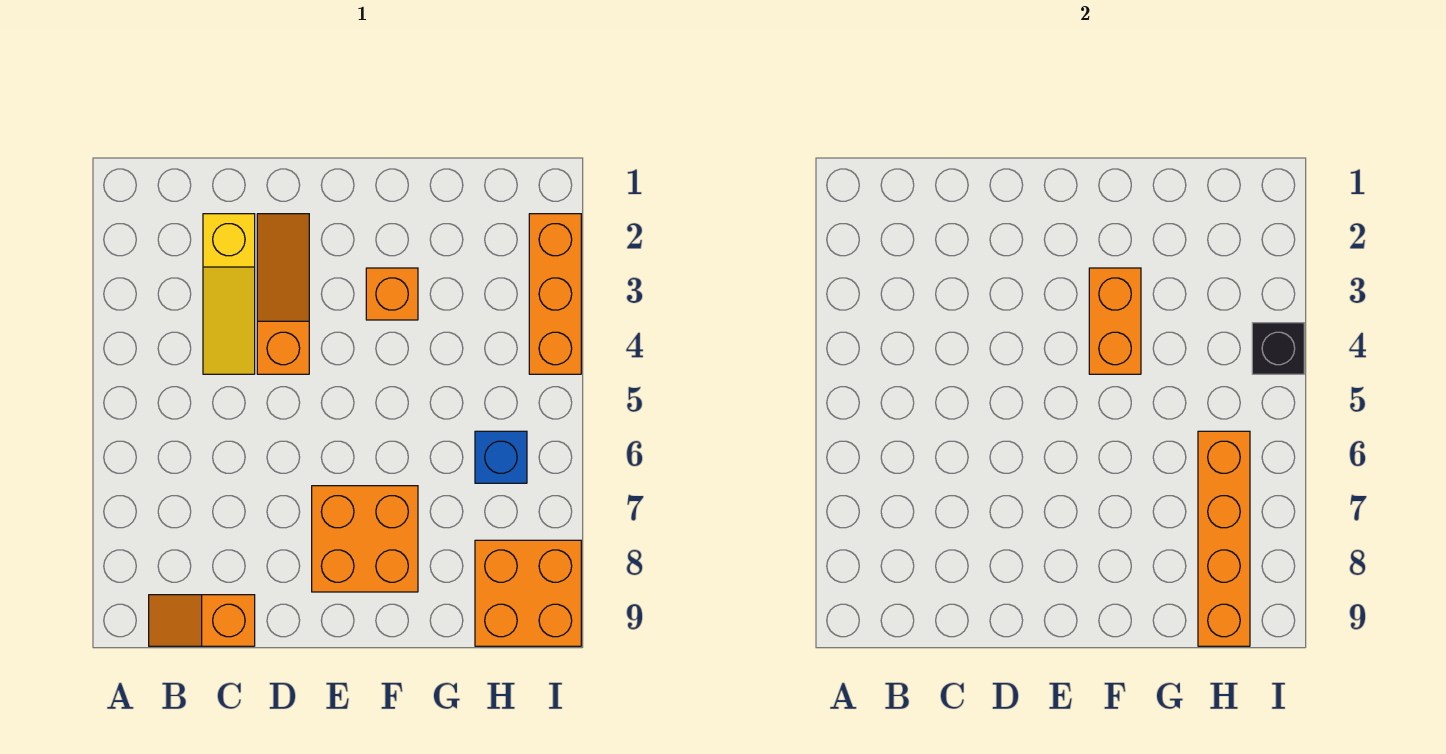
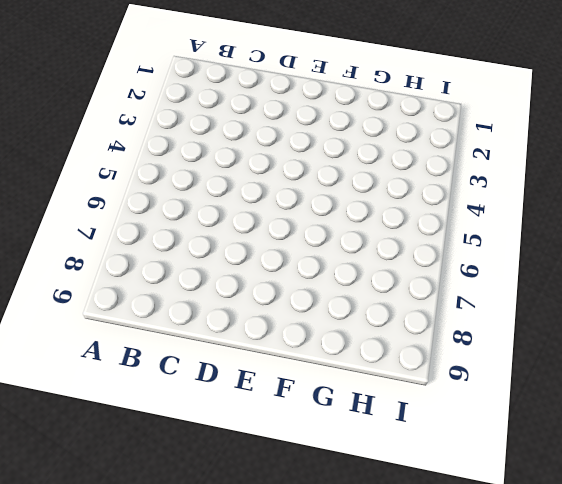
none -> orange slope B9:C9 level 1 top C
none -> yellow slope C2:C4 level 1 top 2

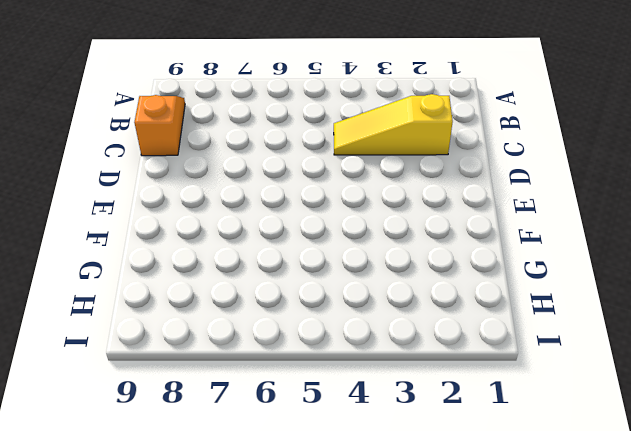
none -> orange slope D2:D4 level 1 top 4
none -> orange brick E7:F8 level 1

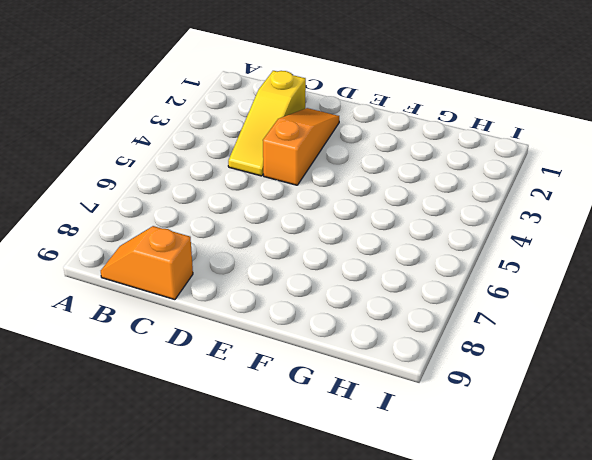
none -> orange brick E7:F8 level 1
none -> orange brick F3 level 1

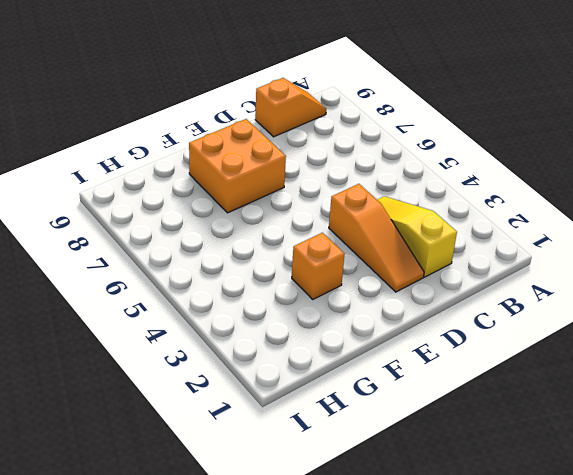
none -> blue brick H6 level 1
none -> orange brick H8:I9 level 1

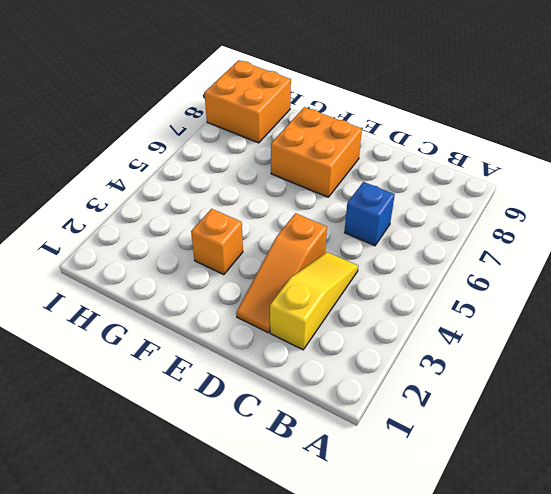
blue brick C6 level 1 -> blue brick H6 level 1
none -> orange slope B9:C9 level 1 top C
none -> orange brick I2:I4 level 1

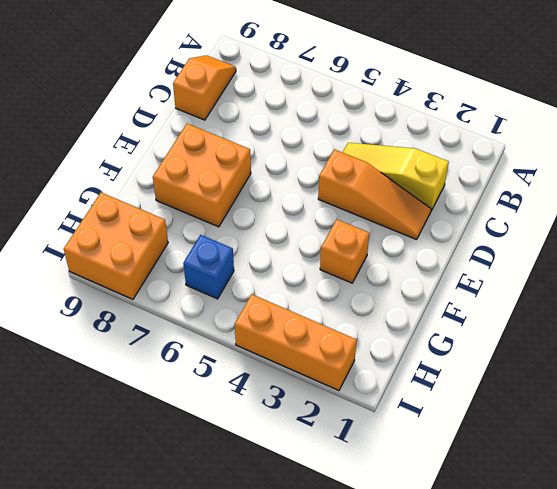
none -> orange brick F3:F4 level 2
none -> orange brick H6:H9 level 2

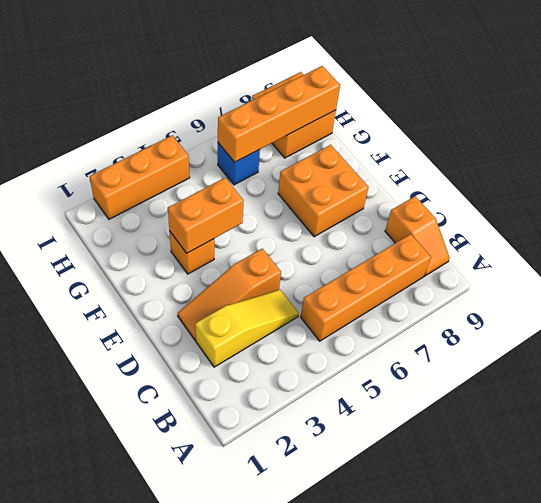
orange brick B5:B8 level 1 -> none
none -> black brick I4 level 2

